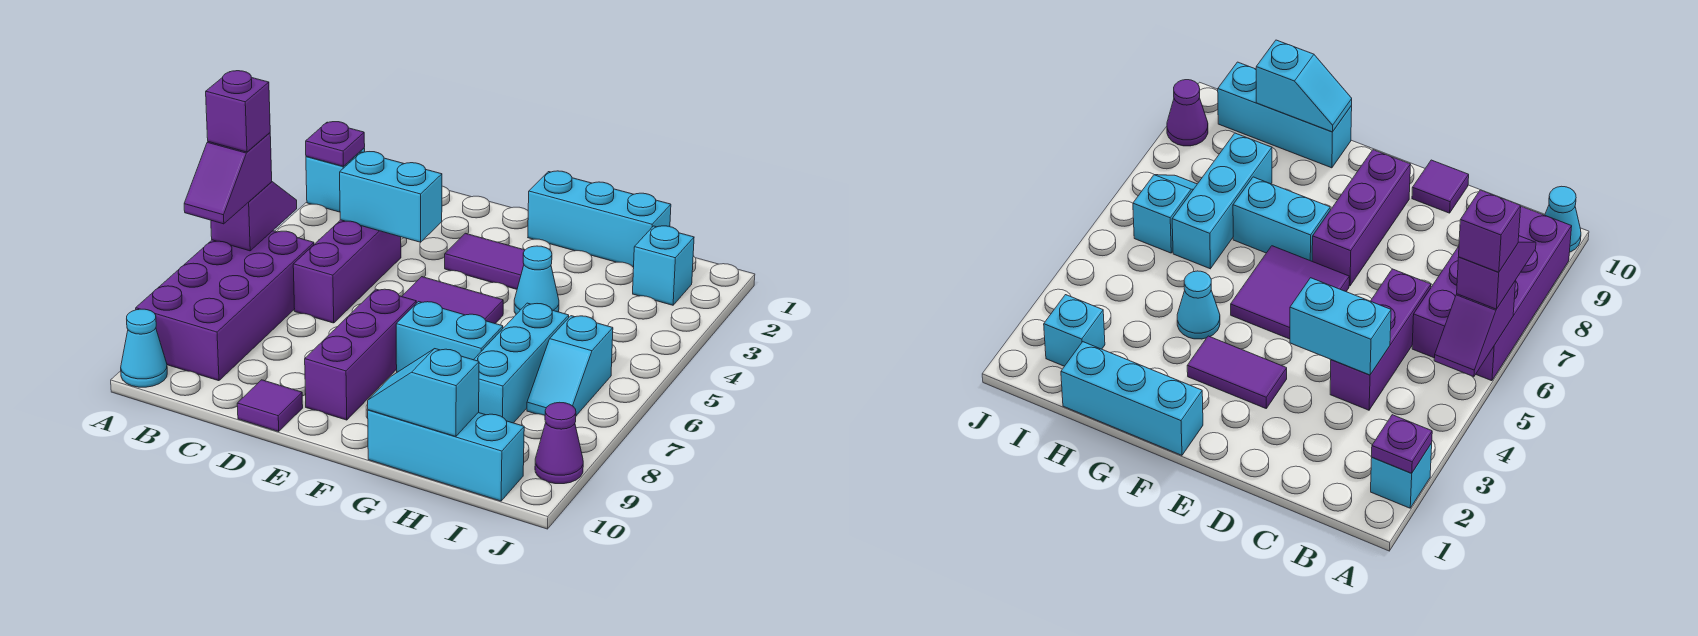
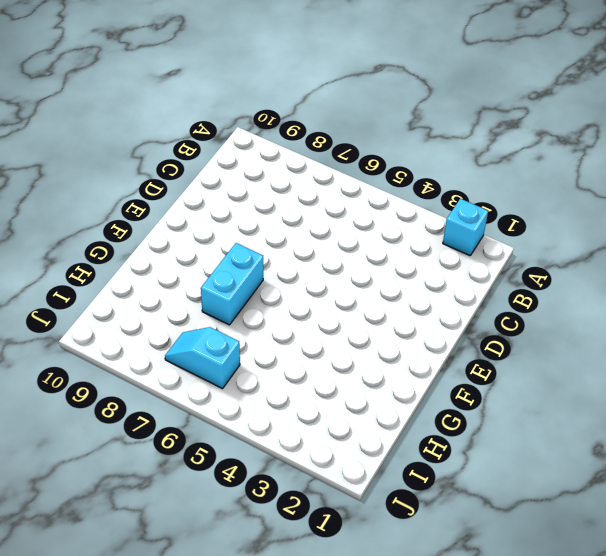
none -> purple brick A6:B9 level 1
none -> cyan cone A10 level 1
none -> purple brick C4:C6 level 1

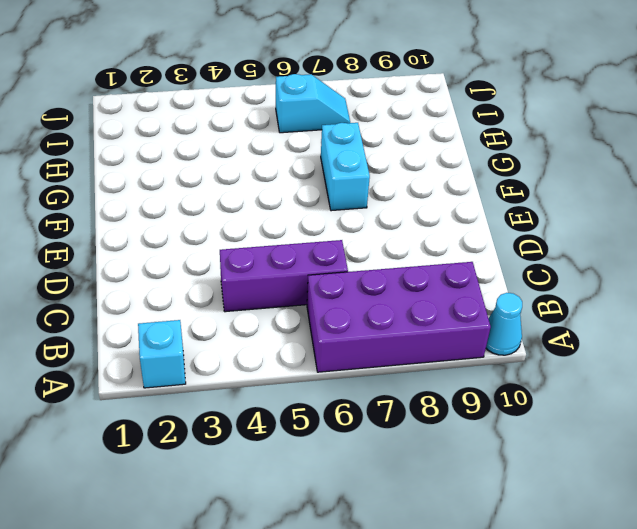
none -> purple tile D10 level 1
none -> purple tile E3:F3 level 1
none -> purple tile E5:F6 level 1

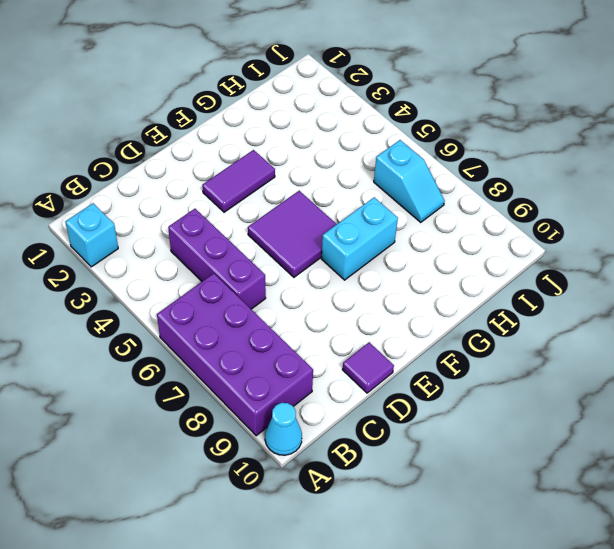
none -> purple brick E7:E9 level 1
none -> cyan brick F1:H1 level 1
none -> cyan cone G4 level 1

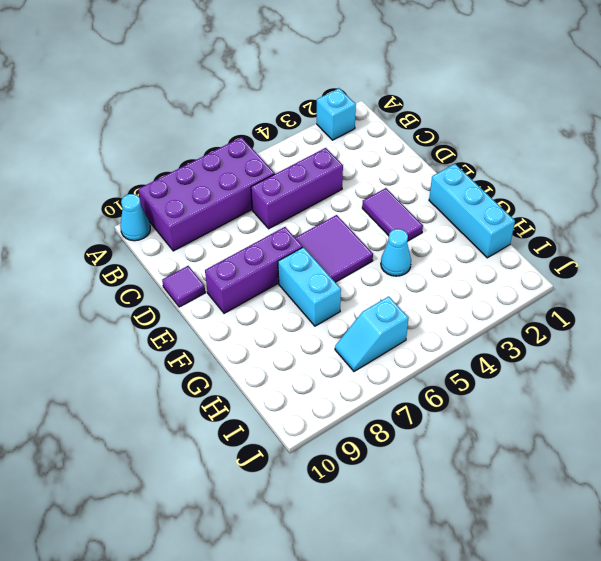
none -> cyan brick G10:I10 level 1
none -> cyan brick H6:H8 level 1
none -> cyan brick I2 level 1

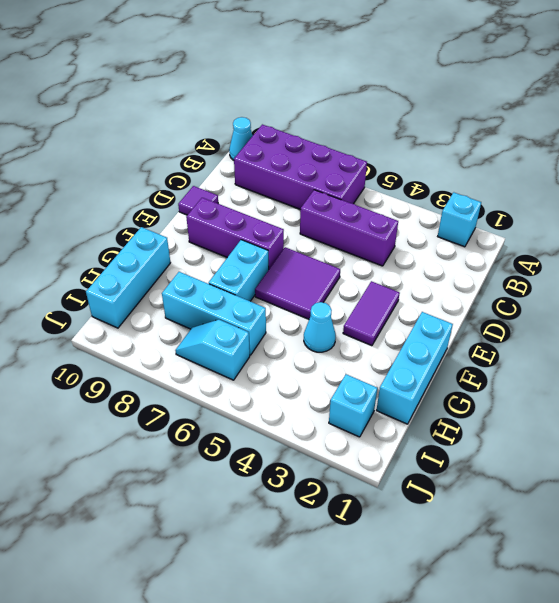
none -> purple cone J9 level 1
none -> purple plate A2 level 2
none -> purple slope A5:A6 level 2 top 6

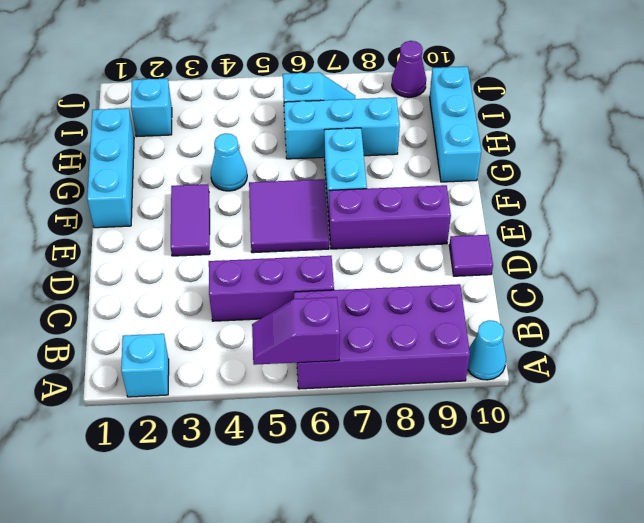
none -> purple plate A2 level 2
none -> cyan brick C4:D4 level 2
none -> cyan slope G10:H10 level 2 top H

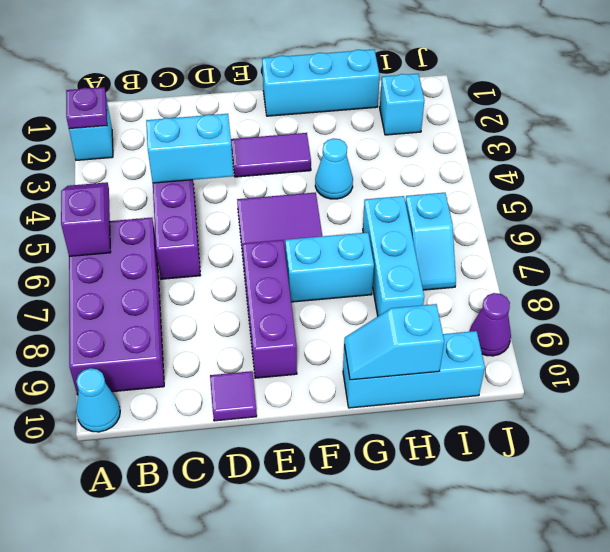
none -> purple slope A6:A7 level 3 top 6
none -> purple brick A6 level 4

